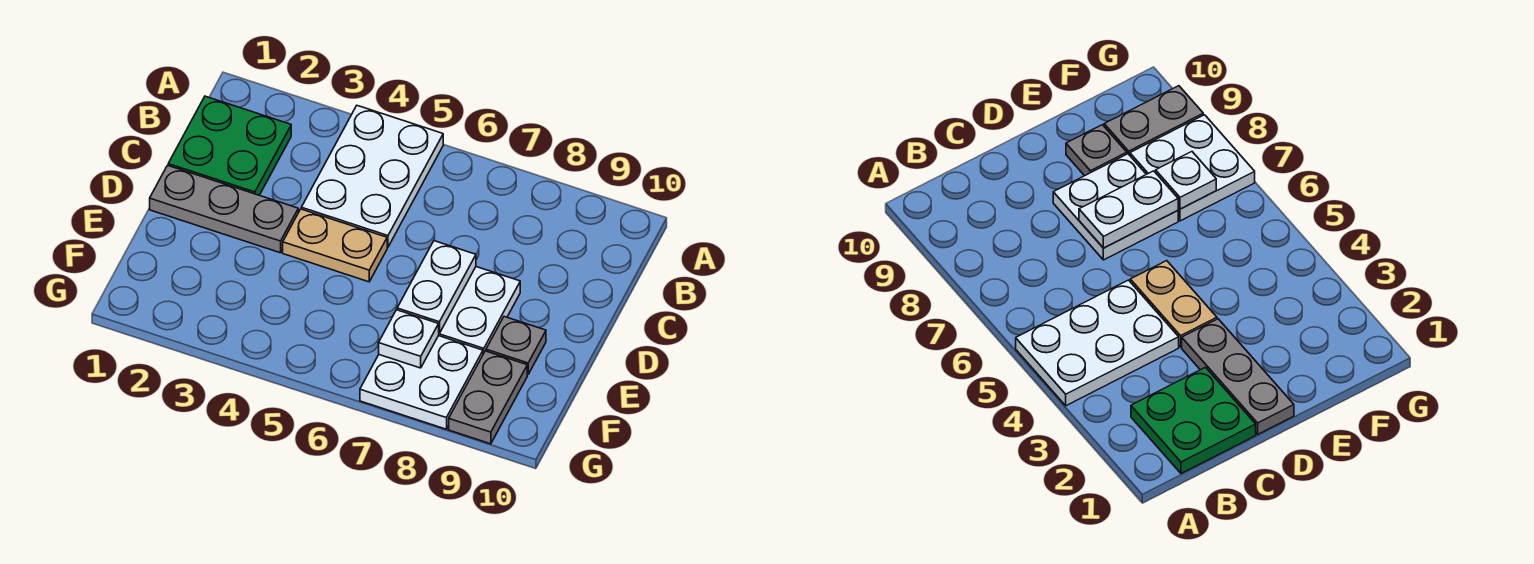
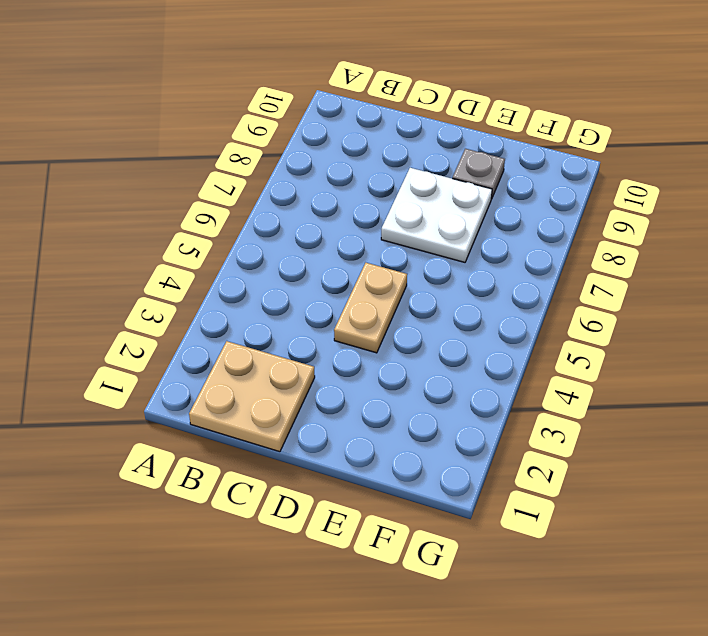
tan plate B1:C2 level 1 -> green plate B1:C2 level 1
none -> white plate A4:C5 level 1
none -> grey plate D1:D3 level 1

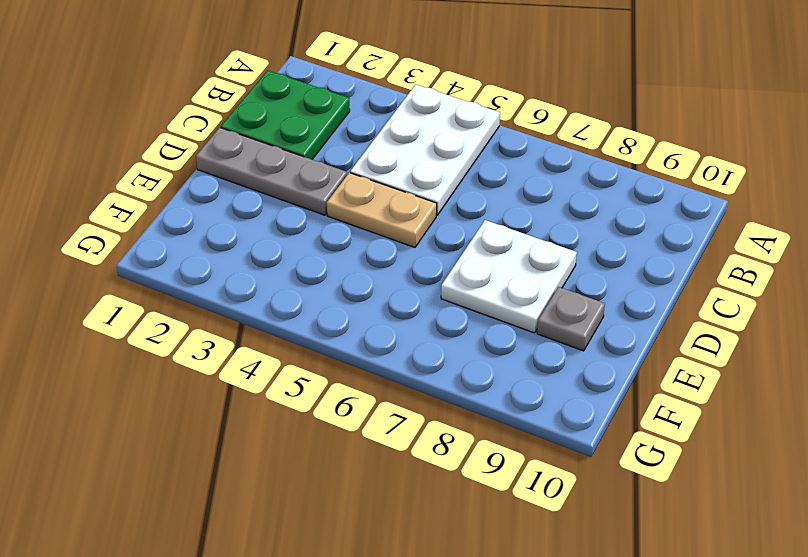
none -> white plate F7:G8 level 1
none -> grey plate F9:G9 level 1

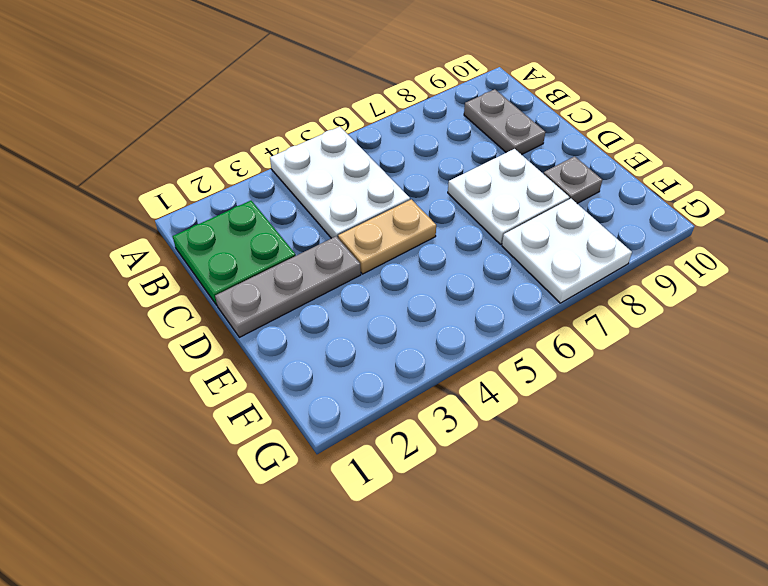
grey plate B9:C9 level 1 -> grey plate F9:G9 level 1
none -> white plate D7:E7 level 2
none -> white plate F7 level 2

